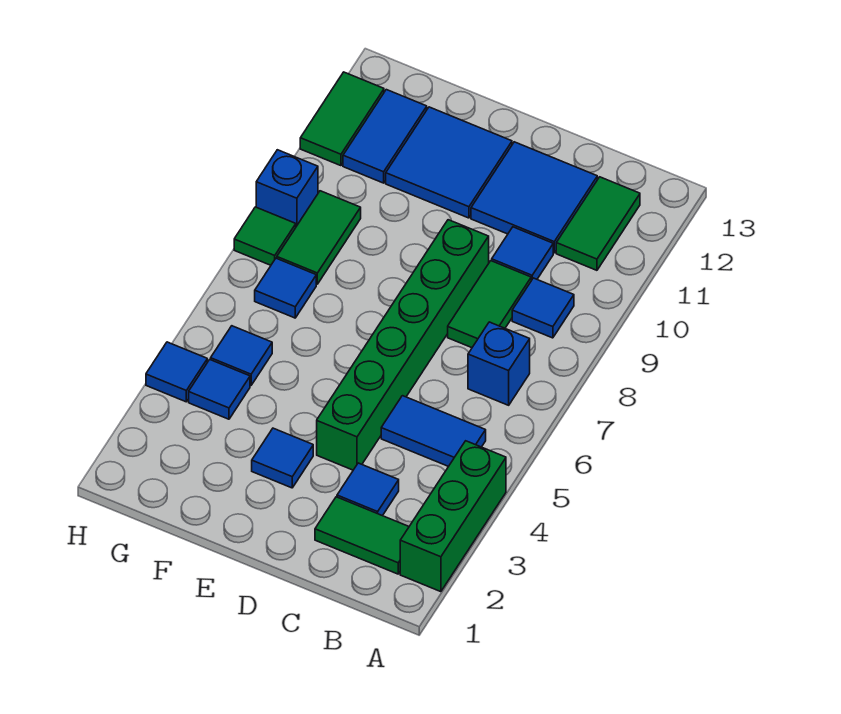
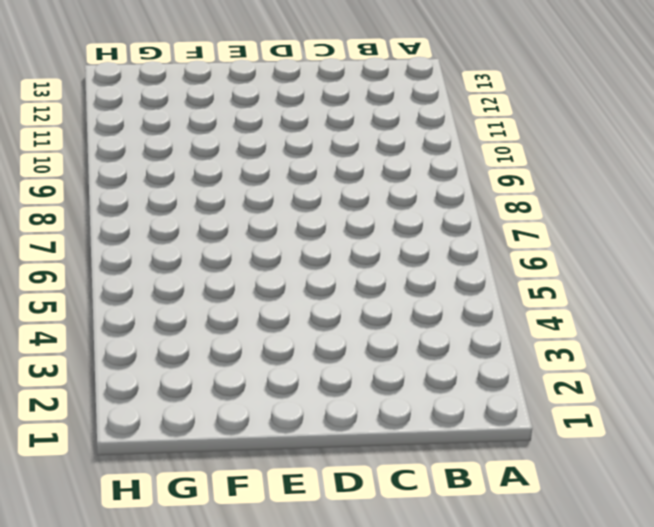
none -> green brick A2:A4 level 1
none -> green tile B2:C2 level 1
none -> blue tile B5:C5 level 1

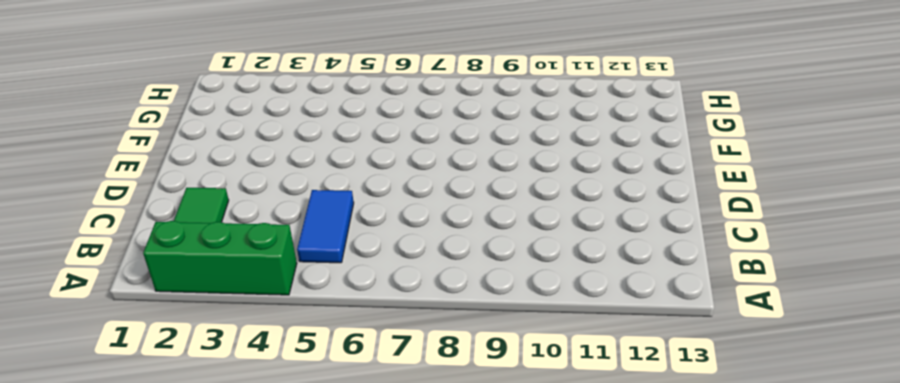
none -> blue brick B7 level 1
none -> blue tile B9 level 1
none -> green tile B11:B12 level 1

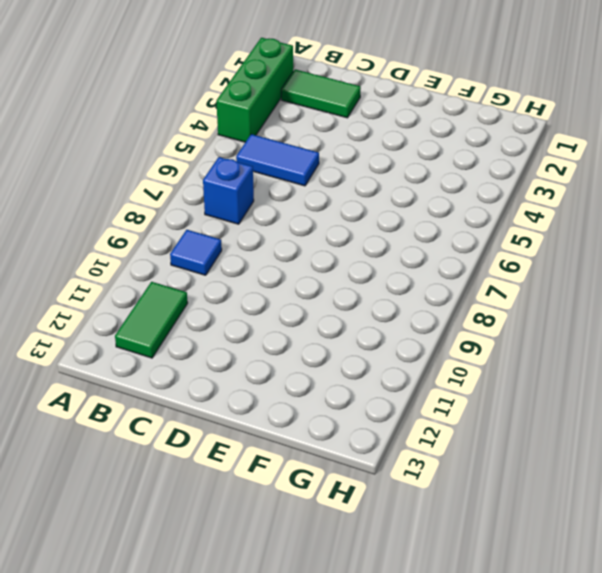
none -> blue tile C3 level 1
none -> green tile C8:C9 level 1
none -> blue tile C10 level 1

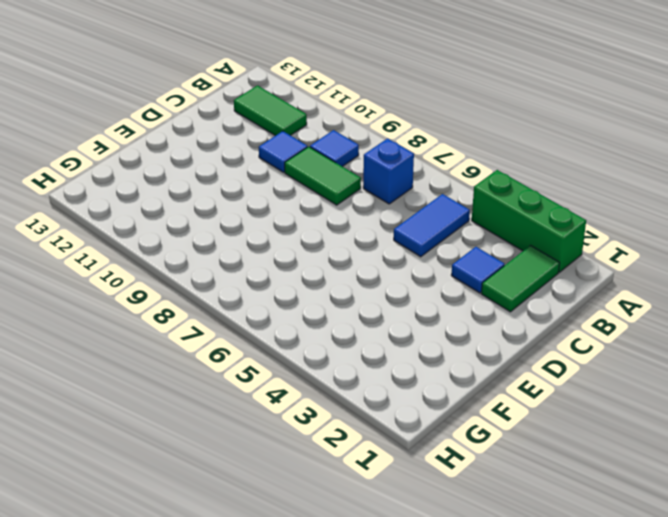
none -> blue tile C11:D12 level 1
none -> green brick D4:D9 level 1
none -> blue tile E3 level 1

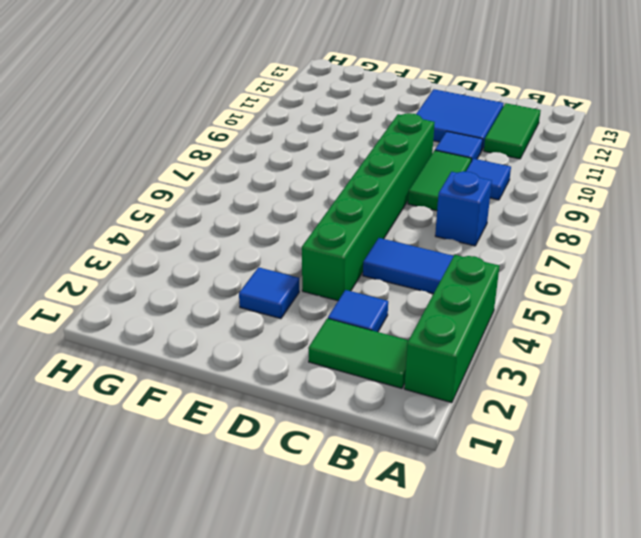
none -> blue tile E11:F12 level 1
none -> blue tile G4 level 1
none -> blue tile G5 level 1

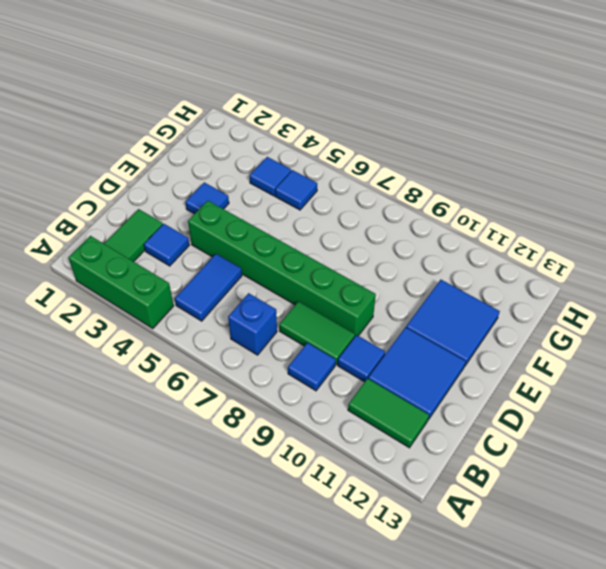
none -> blue tile G7 level 1
none -> green tile G8:G9 level 1
none -> blue tile G11:G12 level 1

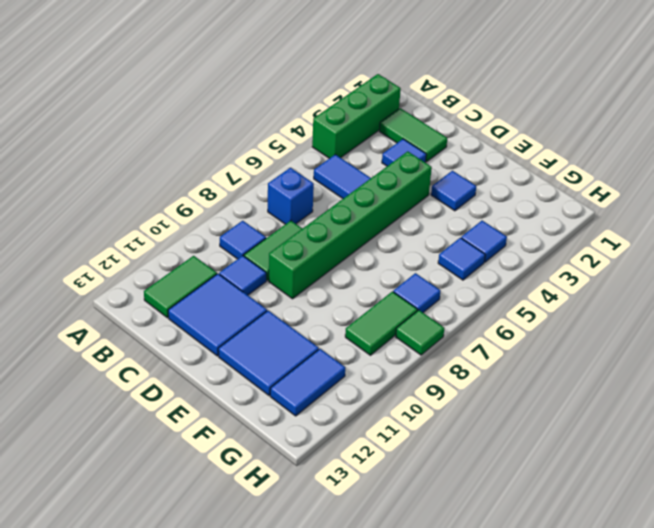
none -> blue tile H4 level 1
none -> blue brick H9 level 1
none -> green tile H11:H12 level 1

